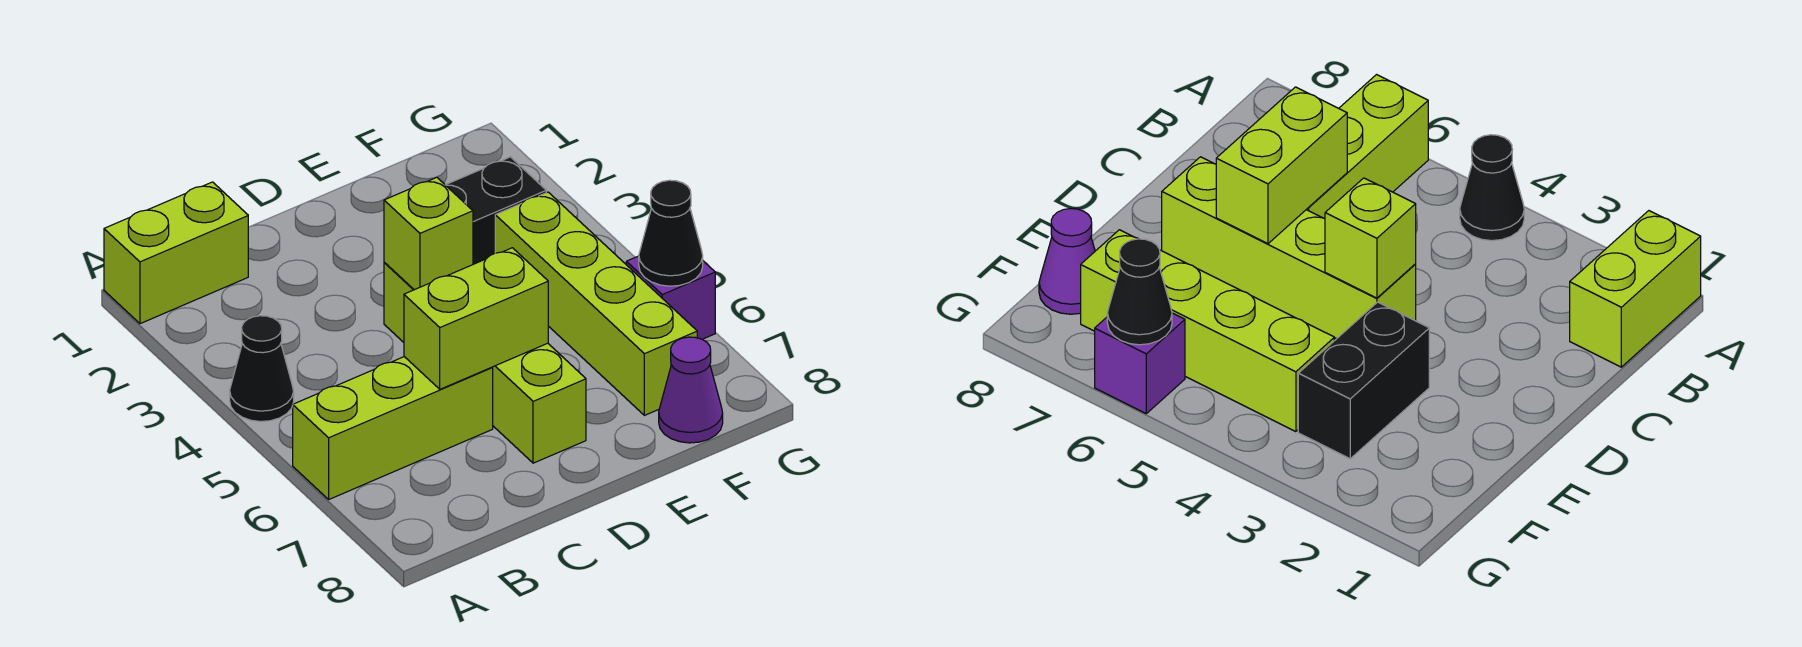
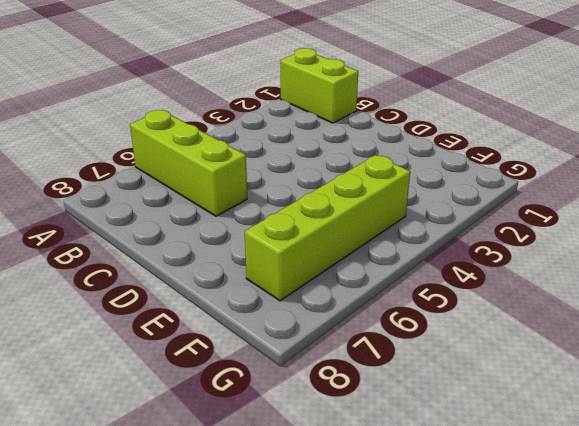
none -> black cone A4 level 1
none -> lime brick D4:D7 level 1

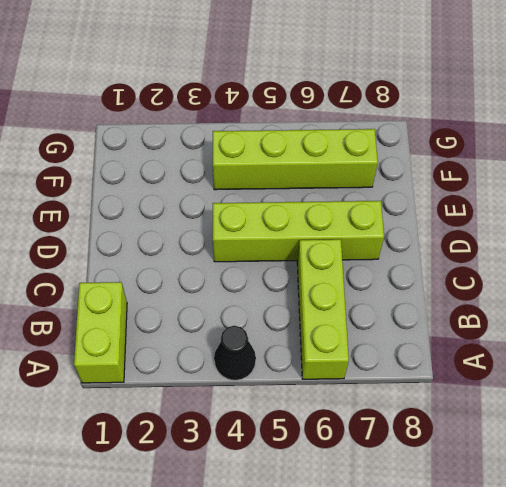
none -> black brick E3:F3 level 1
none -> purple cone F8 level 1

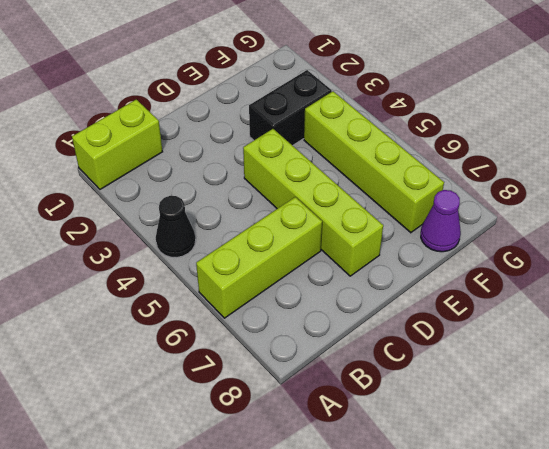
none -> purple brick G6 level 1
none -> lime brick C6:D6 level 2

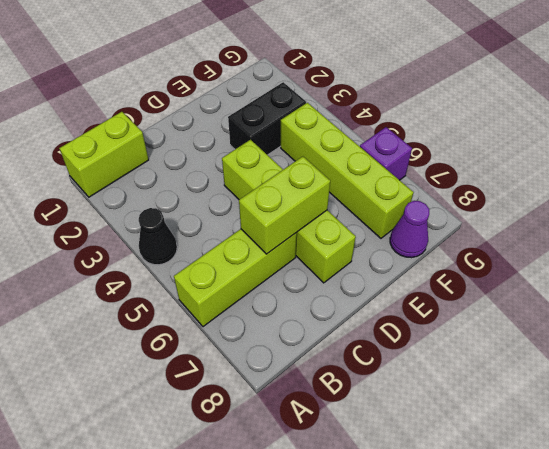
none -> lime brick D4 level 2
none -> black cone G6 level 2

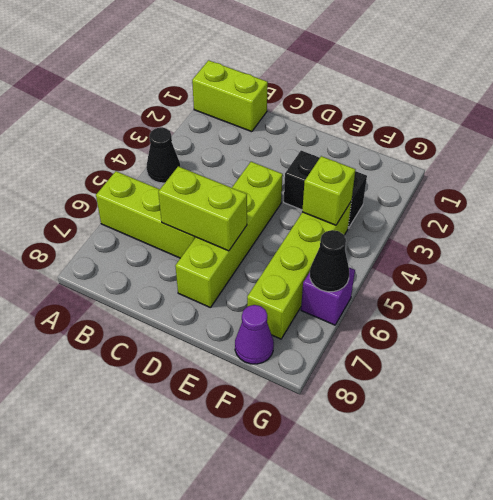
lime brick F4 level 2 -> lime brick D4 level 2

